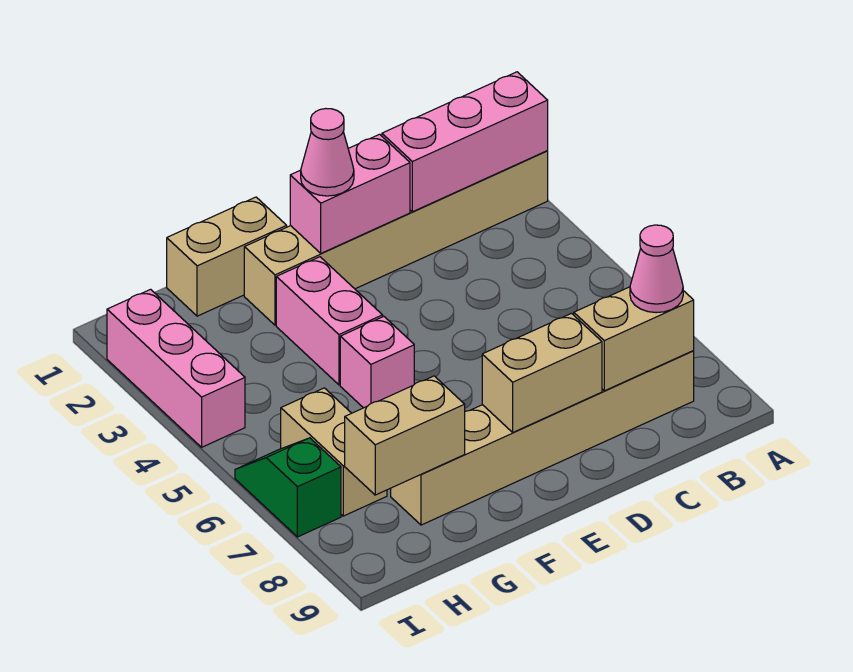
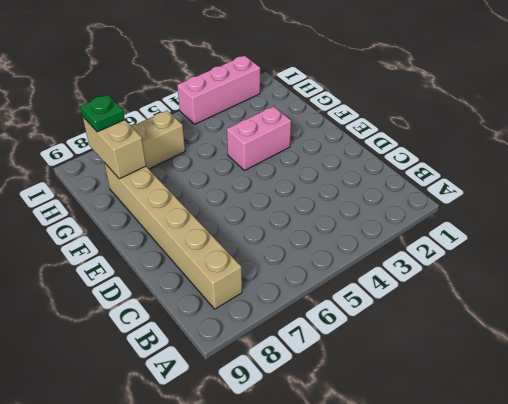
green plate H8 level 3 -> none
none -> tan brick A2:F2 level 1
none -> tan brick F1:G1 level 1
none -> pink brick F5 level 1

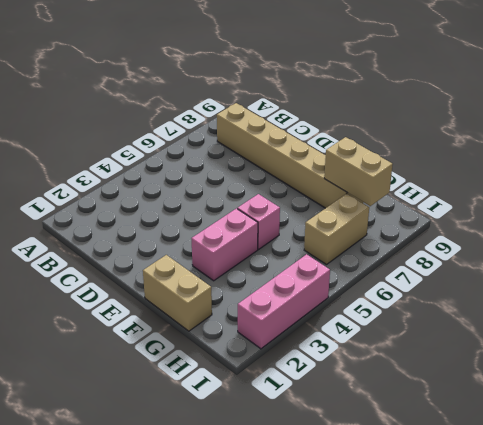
none -> tan brick A2:F2 level 1
none -> green slope I6:I7 level 1 top 7
none -> pink brick A2:C2 level 2

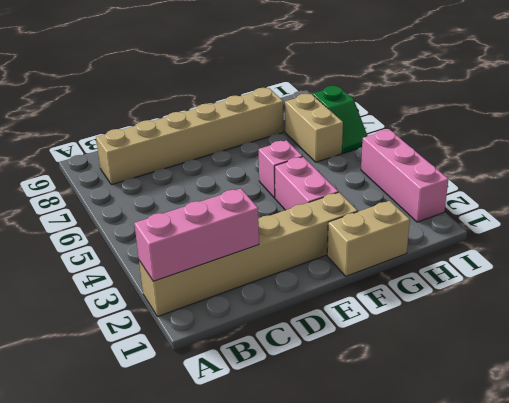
none -> tan brick B8:C8 level 2
none -> pink brick D2:E2 level 2
none -> tan brick D8:E8 level 2

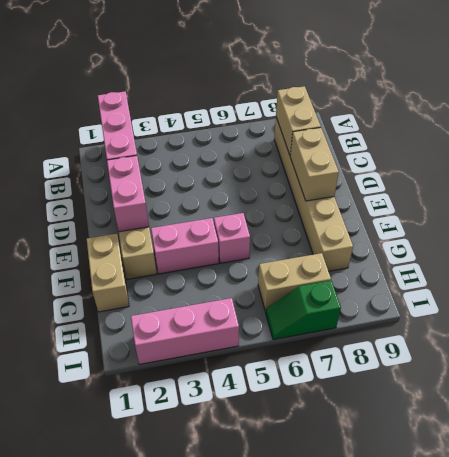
none -> tan brick G8:H8 level 2
none -> pink cone B8 level 3
none -> pink cone E2 level 3

